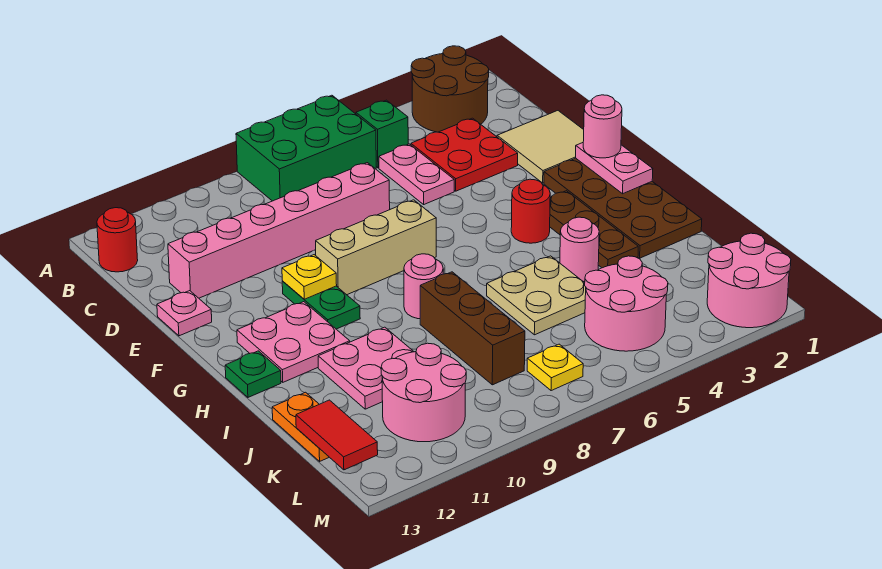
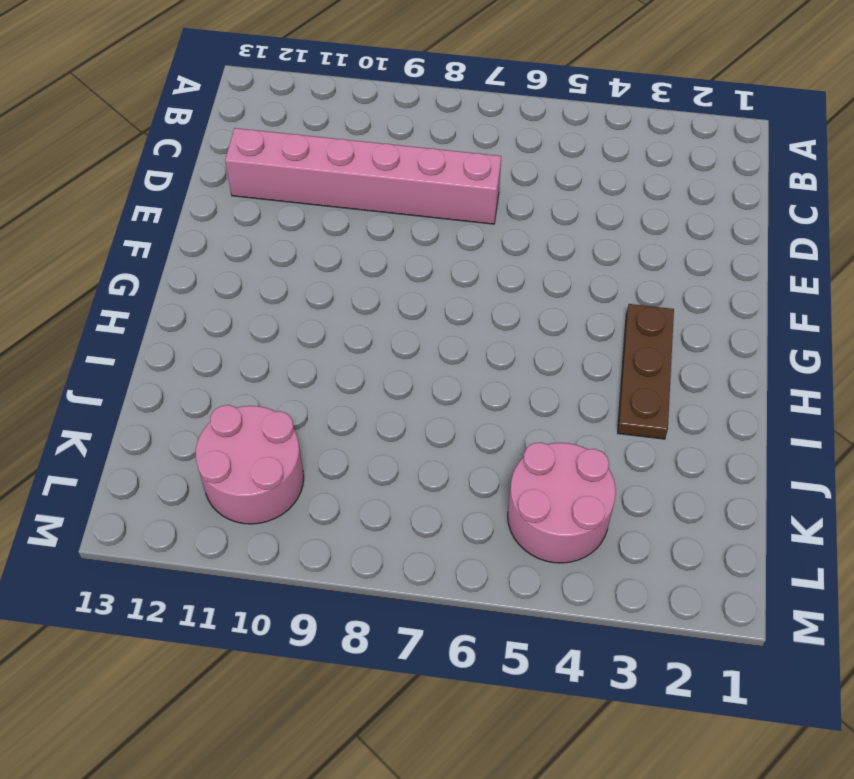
none -> brown round brick A2:B3 level 1
none -> green brick A6:B8 level 1
none -> green brick B5 level 1
none -> red round brick B13 level 1

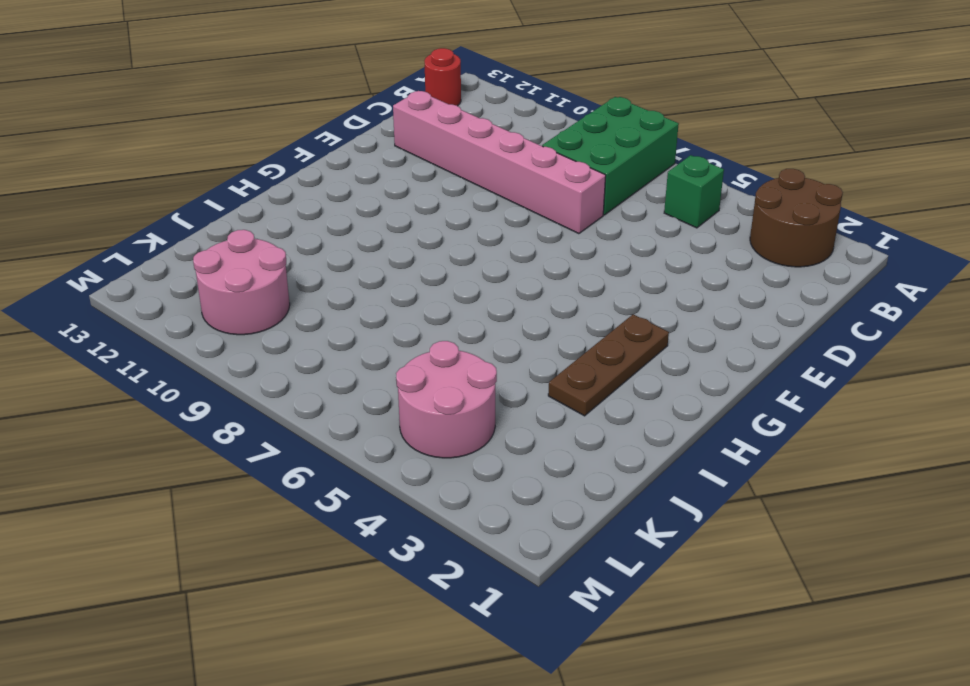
green brick A7:C8 level 1 -> green brick A6:B8 level 1
none -> red plate C3:D4 level 1
none -> pink plate C5:D5 level 1
none -> tan tile D1:E2 level 1
none -> pink plate E13 level 1

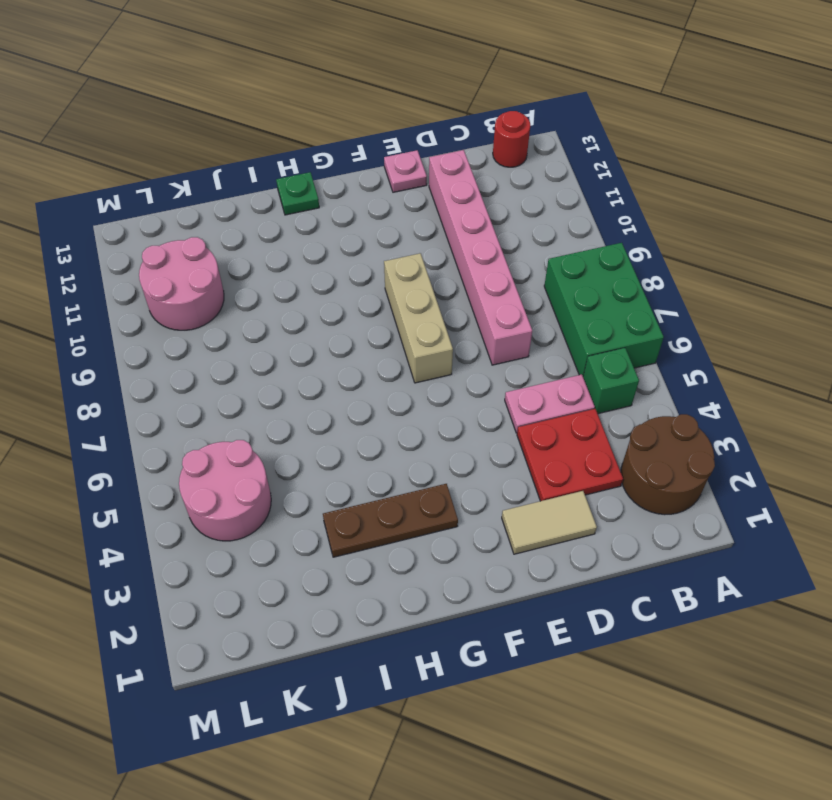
tan tile D2:E2 level 1 -> tan tile D1:E2 level 1
none -> brown plate F1:I2 level 1
none -> green plate F10:G10 level 1
none -> red round brick G4 level 1
none -> pink plate G11:H12 level 1

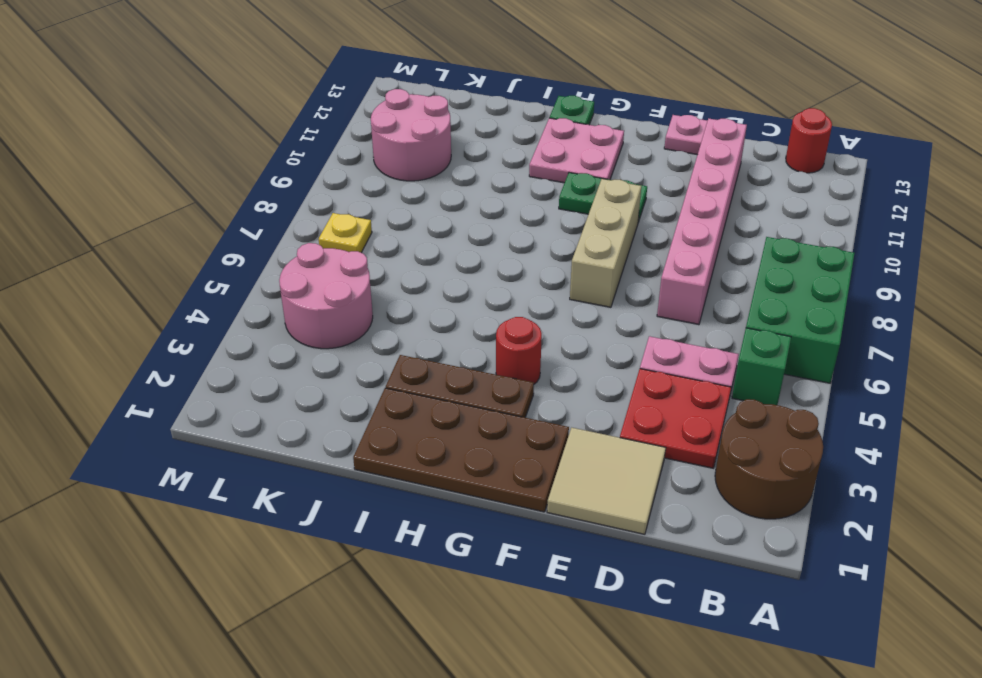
none -> pink round brick H8 level 1
none -> pink round brick I4 level 1
none -> tan plate I5:J6 level 1
none -> brown brick I8:K8 level 1

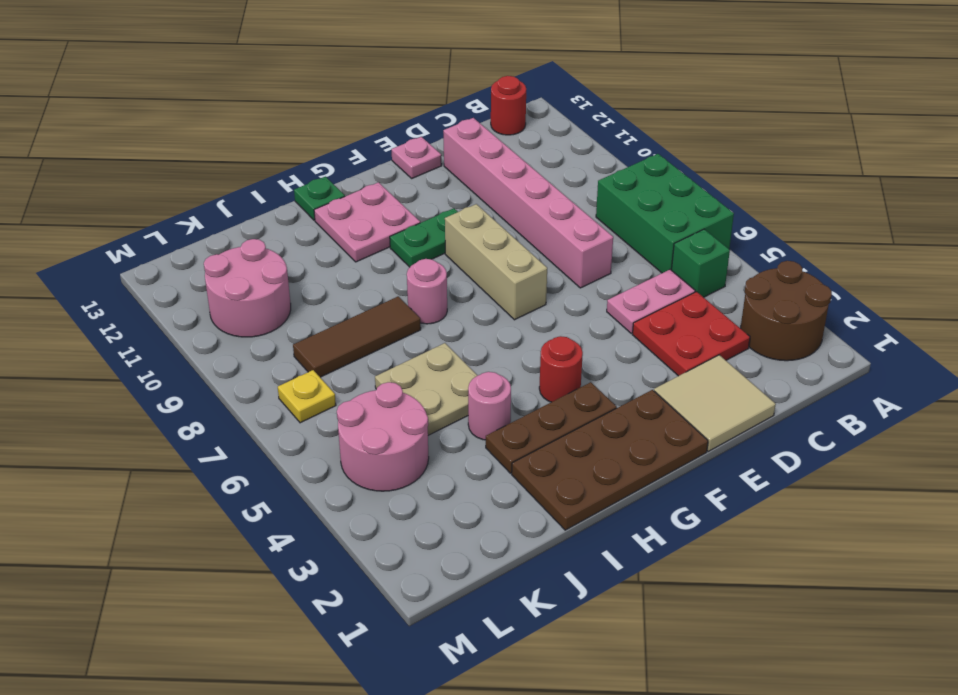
brown tile I8:K8 level 1 -> brown brick I8:K8 level 1
none -> pink plate I10:J11 level 1
none -> orange plate J13:K13 level 1
none -> pink round brick L1:M2 level 1
none -> pink plate F1:G1 level 2

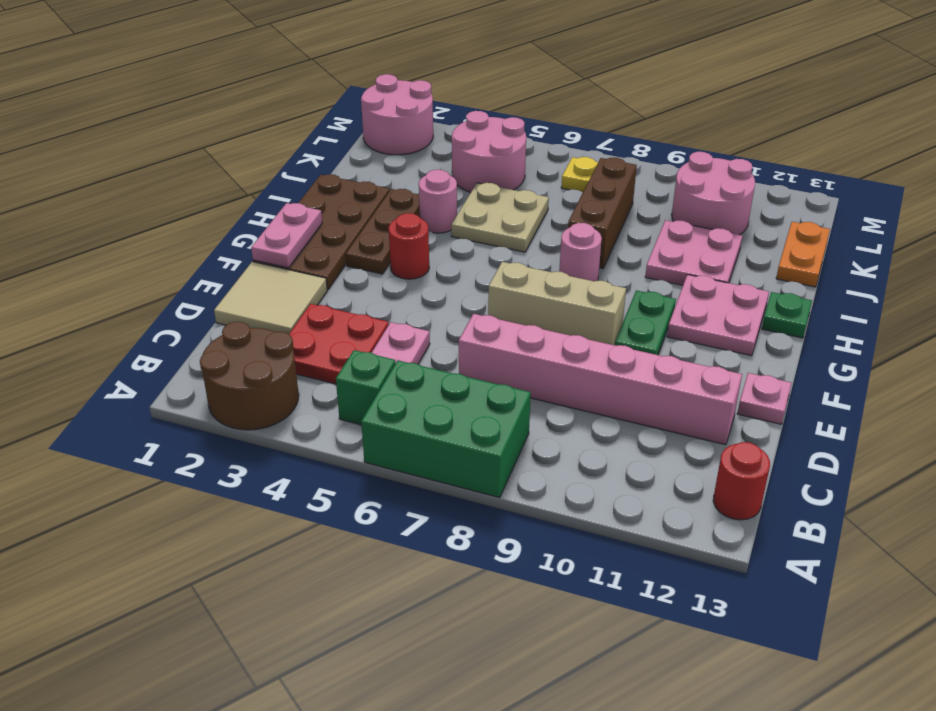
none -> yellow plate F10 level 2
none -> red tile K13:L13 level 2
none -> pink round brick F1 level 3

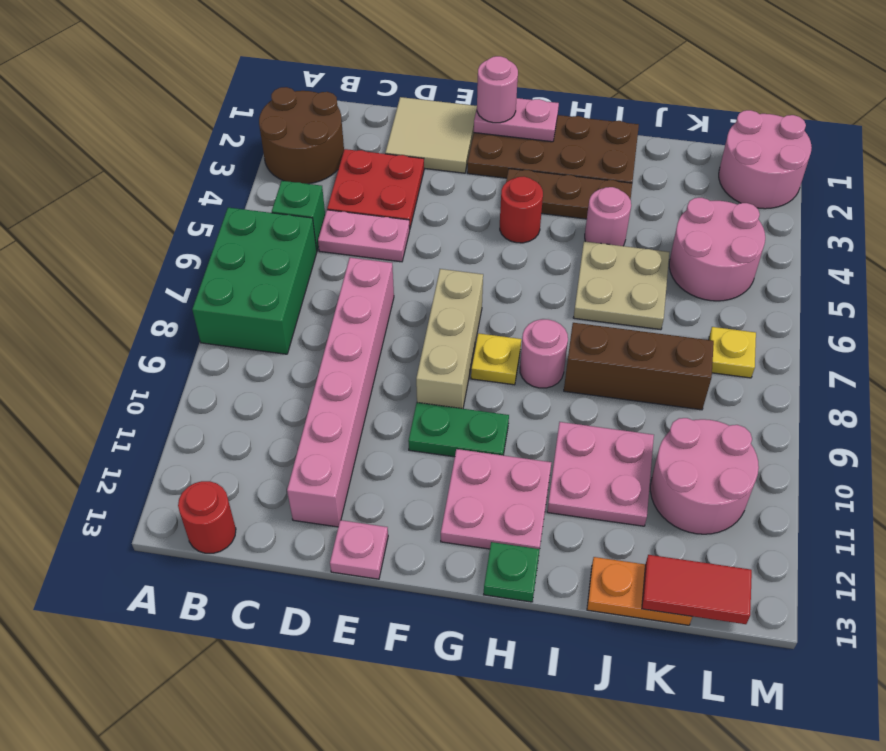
yellow plate G8 level 1 -> yellow plate F10 level 2

